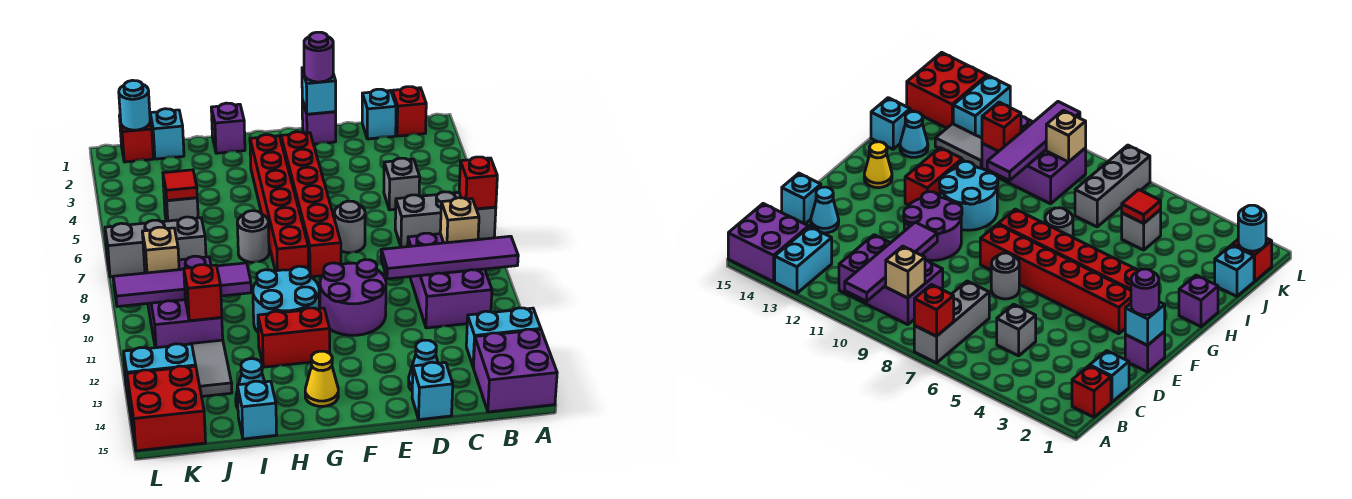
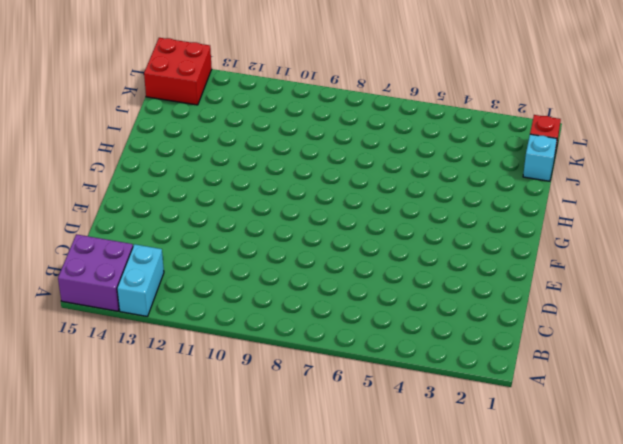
none -> grey brick A7:C7 level 1
none -> red brick B1 level 1
none -> purple brick B9:C11 level 1
none -> cyan brick C1 level 1

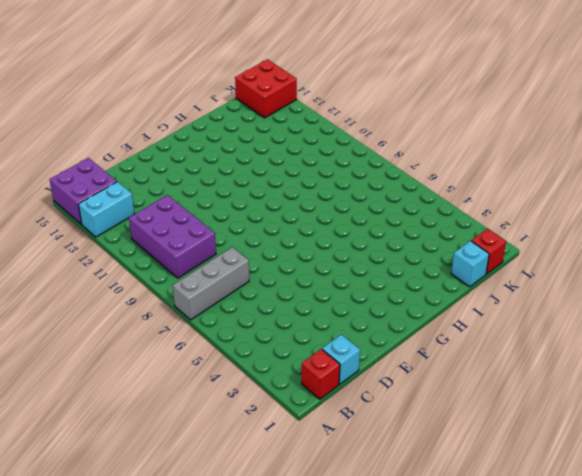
none -> grey brick C5 level 1
none -> cyan cone D14 level 1
none -> cyan brick D15 level 1
none -> purple brick E1 level 1

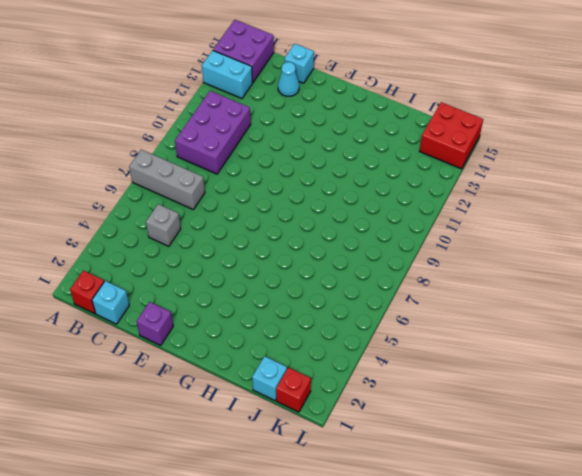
none -> grey round brick E7 level 1
none -> purple round brick E10:F11 level 1
none -> red brick F3:F8 level 1
none -> red brick G3:G8 level 1

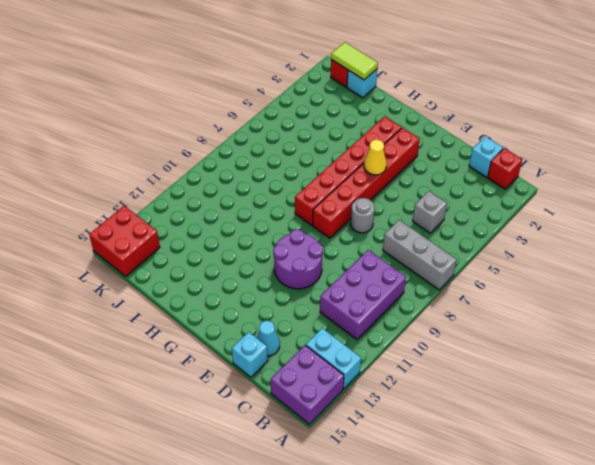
yellow cone F5 level 2 -> yellow cone G14 level 1
lime tile J1:K1 level 2 -> cyan round brick K1 level 2
none -> purple brick E1 level 1
none -> cyan round brick G10:H11 level 1
none -> red brick G12:H12 level 1
none -> purple brick H1 level 1

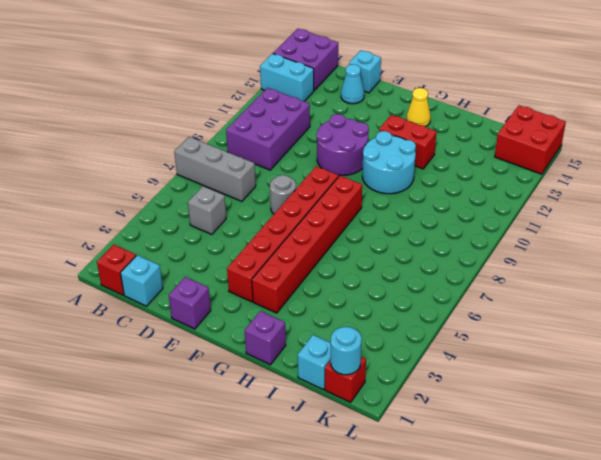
none -> grey round brick H7 level 1
none -> cyan cone I14 level 1
none -> cyan brick I15 level 1
none -> grey brick J5 level 1

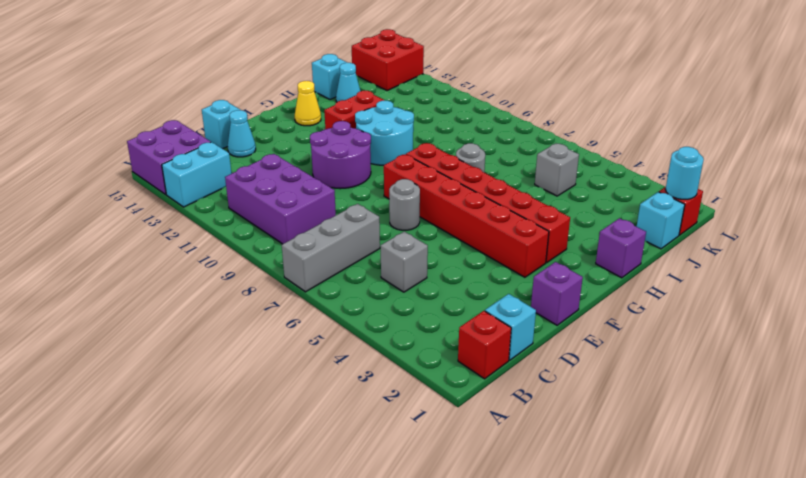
none -> grey brick J7:L7 level 1
none -> purple brick J9:K11 level 1
none -> grey tile J12:J13 level 1
none -> cyan brick K13:L13 level 1

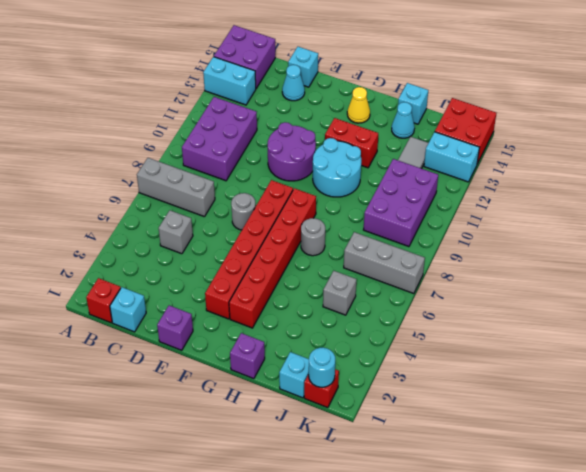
none -> red brick A7 level 2
none -> purple tile A10:D10 level 2
none -> tan brick B9 level 2
none -> cyan brick E1 level 2

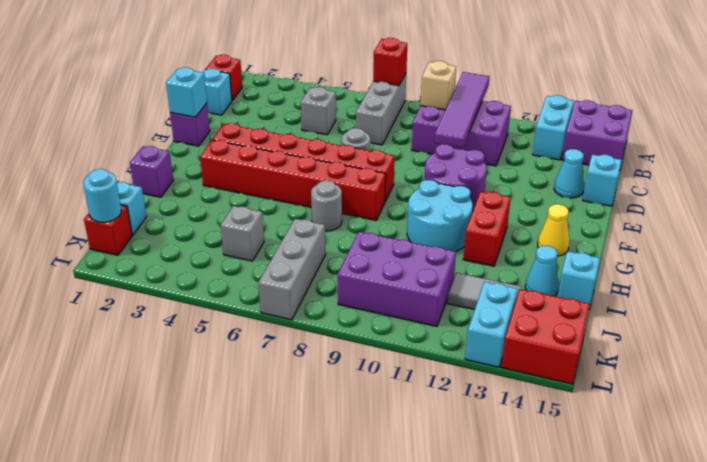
none -> purple tile I10:L10 level 2
none -> red tile J5 level 2
none -> red brick J11 level 2
none -> tan brick K9 level 2

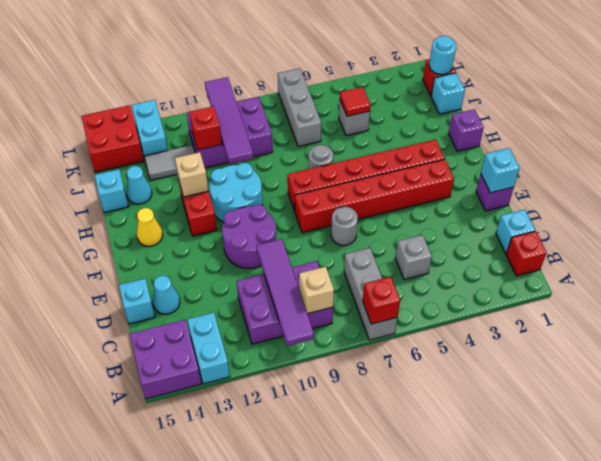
tan brick H12 level 2 -> tan brick K9 level 2
none -> purple round brick E1 level 3

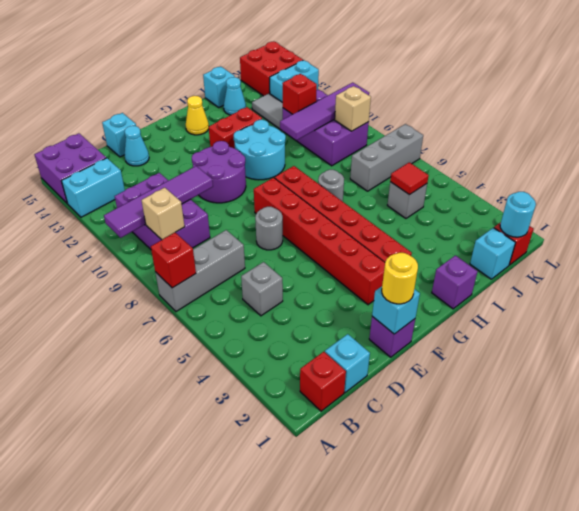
yellow round brick E1 level 3 -> purple round brick E1 level 3

